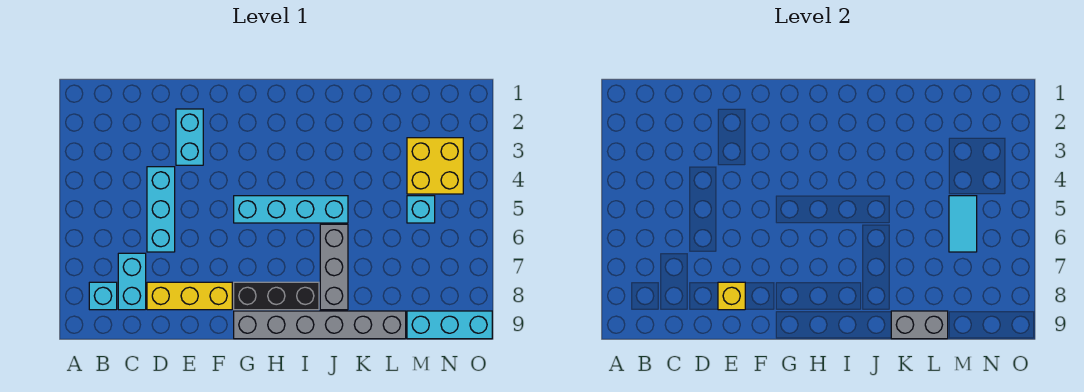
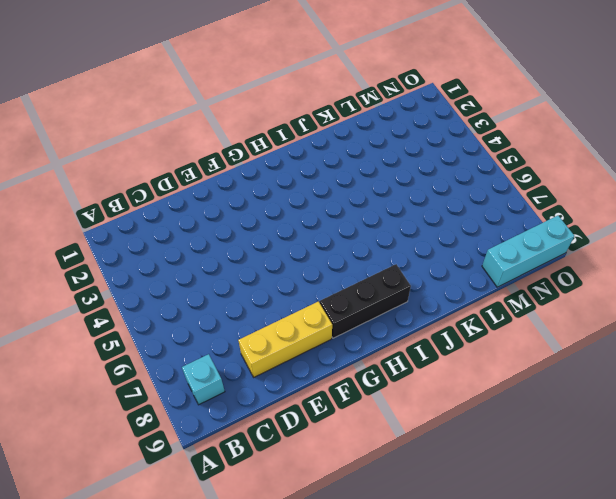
none -> cyan brick C7:C8 level 1
none -> cyan brick D4:D6 level 1
none -> cyan brick E2:E3 level 1

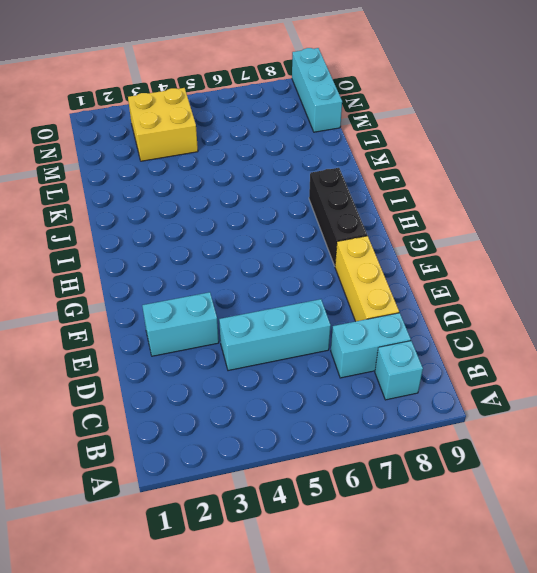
none -> cyan brick G5:J5 level 1
none -> grey brick G9:L9 level 1
none -> grey brick J6:J8 level 1

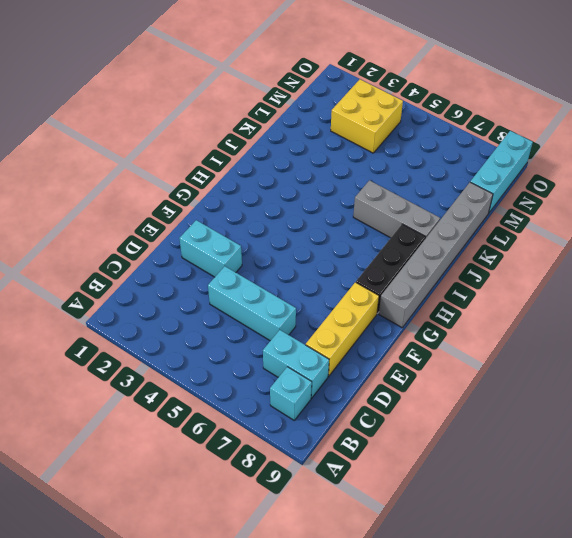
none -> cyan brick G5:J5 level 1
none -> cyan brick M5 level 1
none -> yellow brick E8 level 2

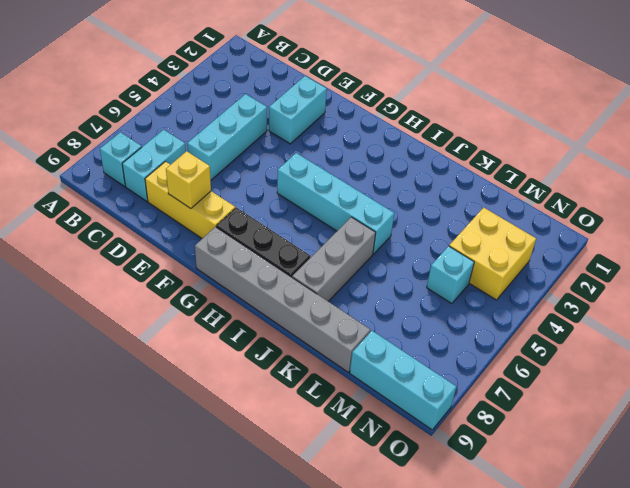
none -> grey brick K9:L9 level 2
none -> cyan tile M5:M6 level 2

